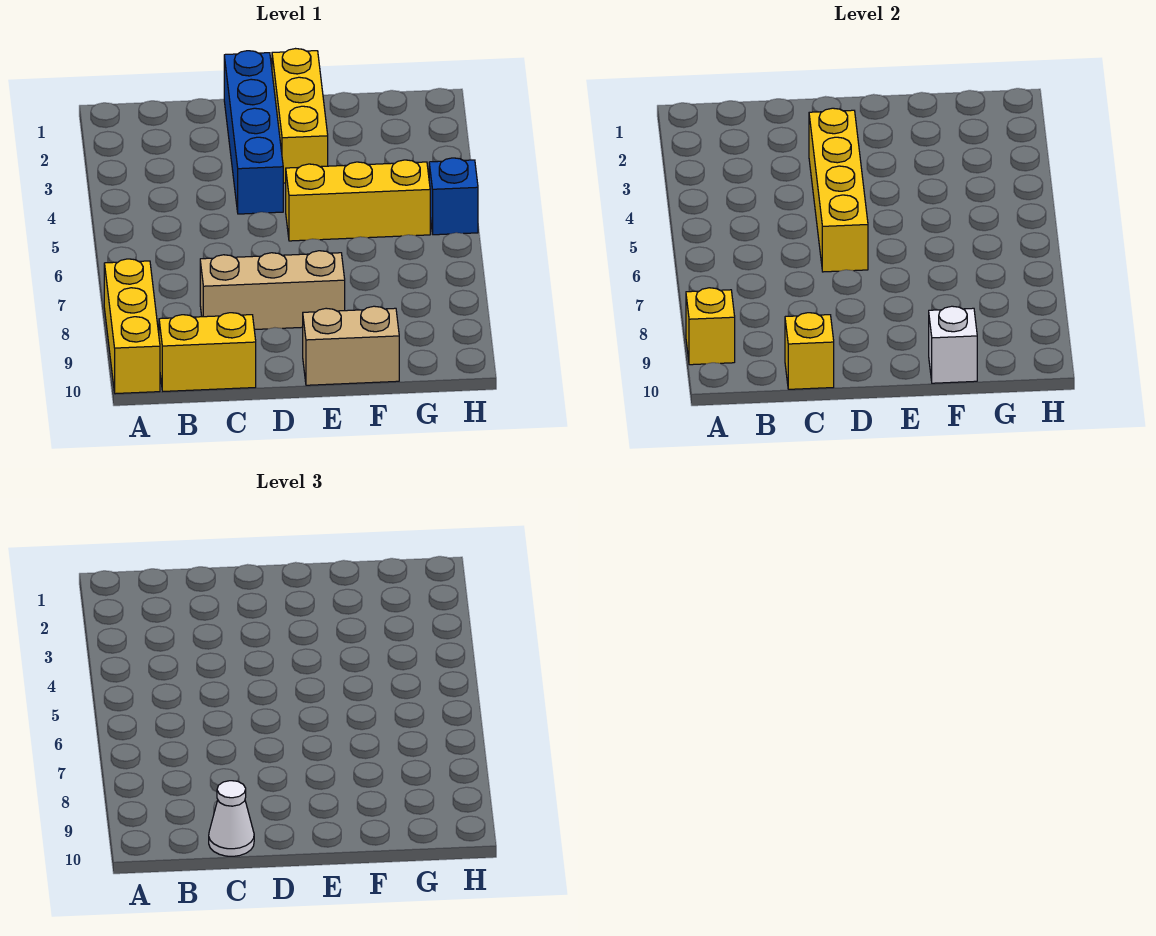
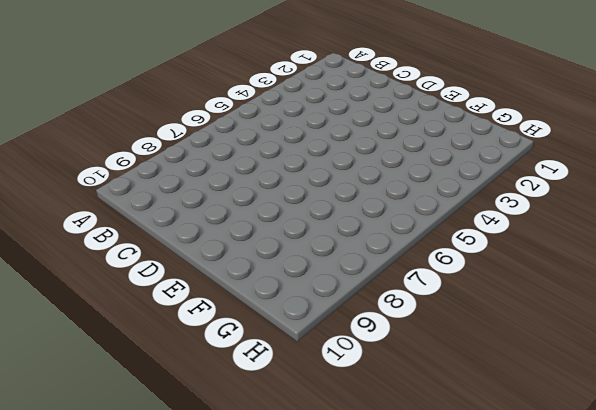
none -> yellow brick A8:A10 level 1
none -> yellow brick B10:C10 level 1
none -> tan brick C8:E8 level 1

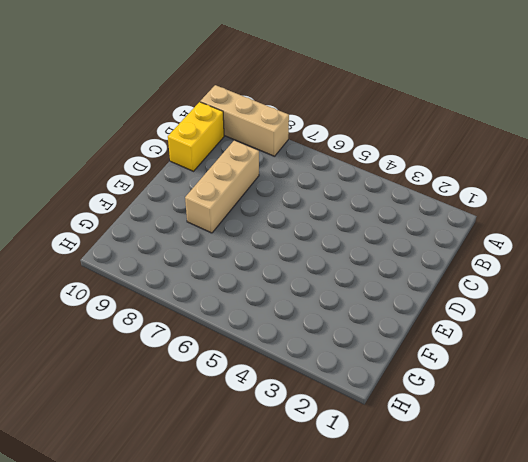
tan brick A8:A10 level 1 -> yellow brick A8:A10 level 1
none -> blue brick D1:D4 level 1
none -> yellow brick E1:E3 level 1
none -> yellow brick E5:G5 level 1

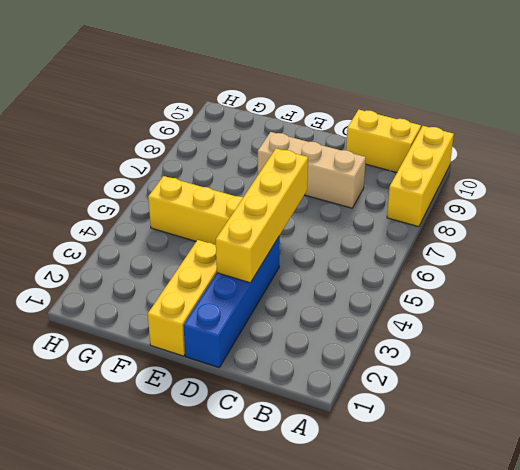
none -> tan brick E10:F10 level 1
none -> blue brick H5 level 1
none -> yellow brick A9 level 2

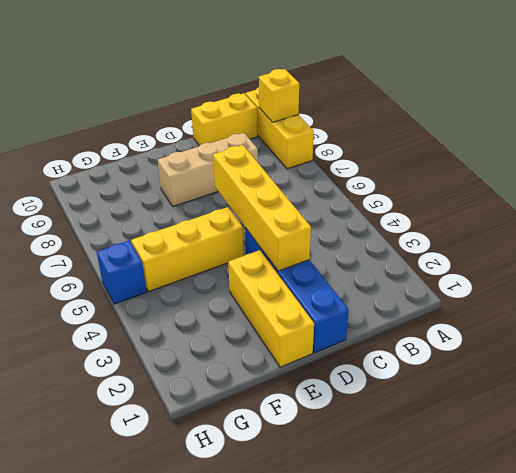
none -> tan brick E10:F10 level 1
none -> yellow brick C10 level 2
none -> white brick F10 level 2

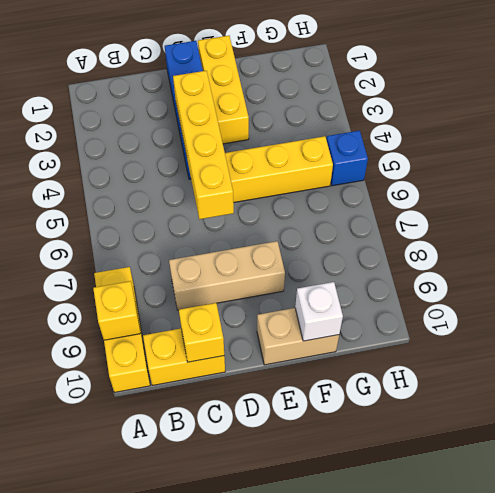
none -> white cone C10 level 3

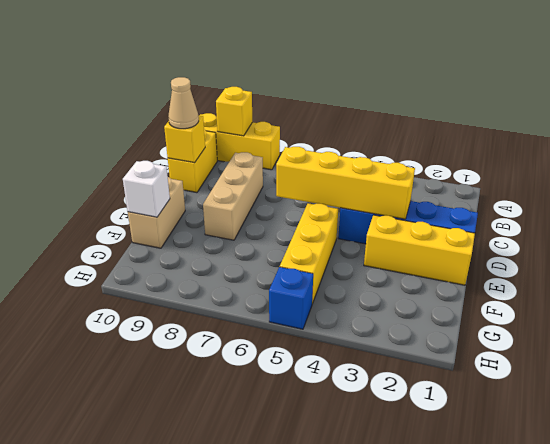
tan cone C10 level 3 -> white cone C10 level 3

